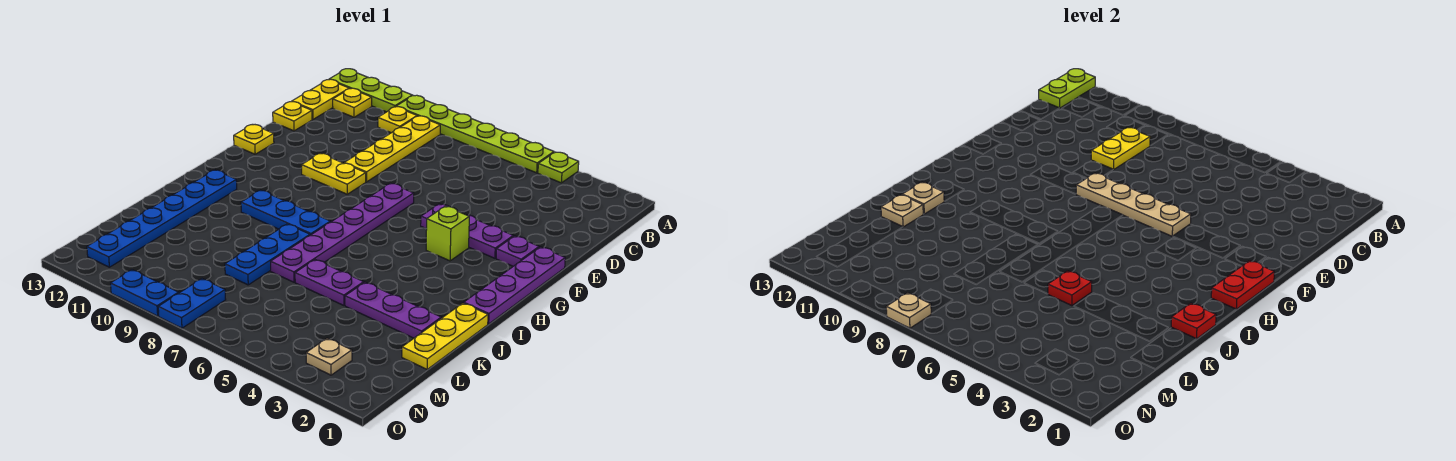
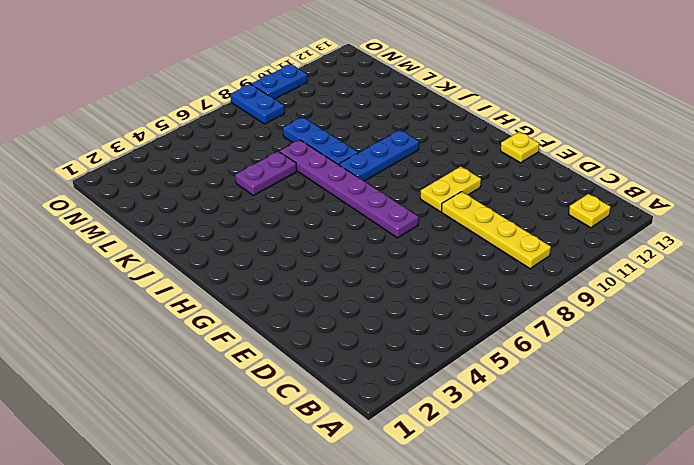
none -> lime plate A4 level 1
none -> lime plate A5:A10 level 1
none -> lime plate A11:A13 level 1
none -> yellow plate B10 level 1

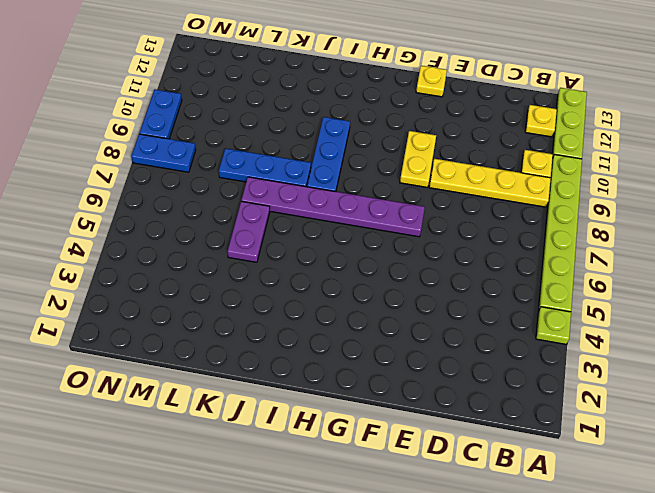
none -> yellow plate B13:C13 level 1
none -> yellow plate D13 level 1
none -> purple plate F1:I1 level 1
none -> purple plate F2 level 1

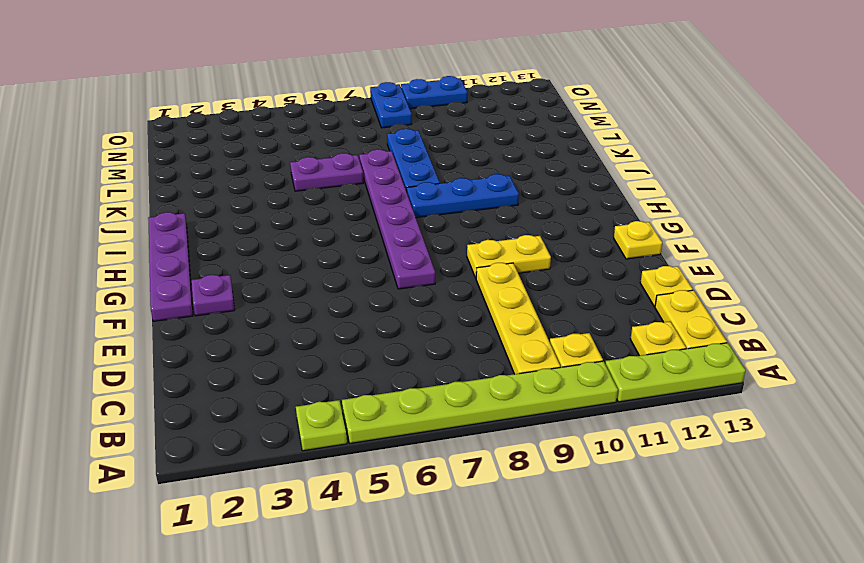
none -> purple plate F3:F5 level 1
none -> lime brick G4 level 1
none -> blue plate I12:N12 level 1
none -> yellow plate J1:L1 level 1

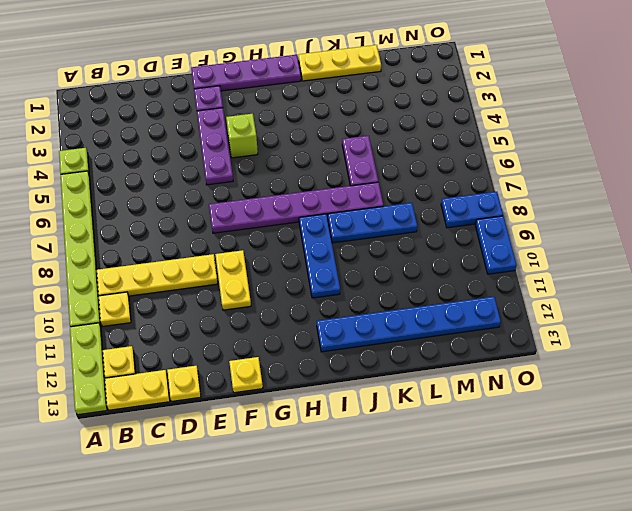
none -> purple plate K2:K4 level 1
none -> tan plate N3 level 1
none -> lime plate A13:B13 level 2
none -> yellow plate C9:D9 level 2

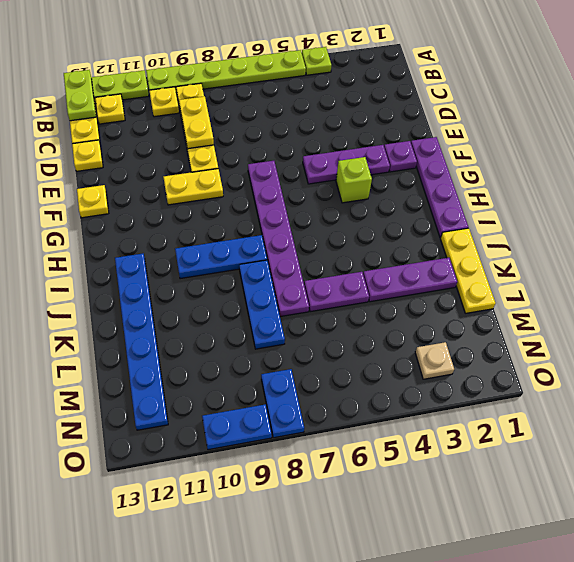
none -> tan plate F5:F8 level 2
none -> red plate G1:H1 level 2
none -> red plate J1 level 2
none -> tan plate J12 level 2

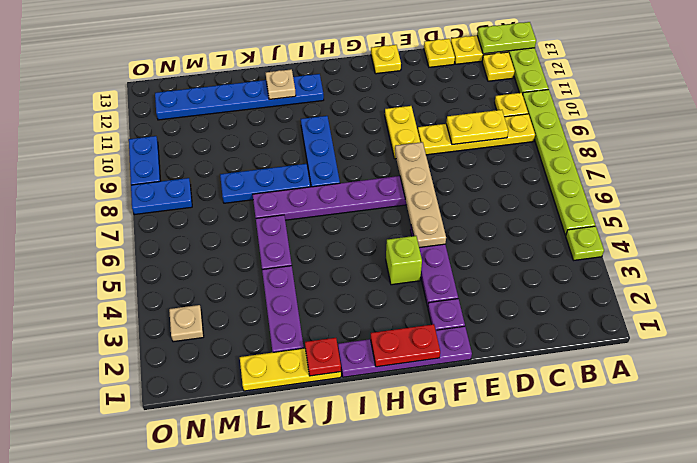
none -> red plate K5 level 2
none -> tan plate K12 level 2
none -> tan plate O8 level 2

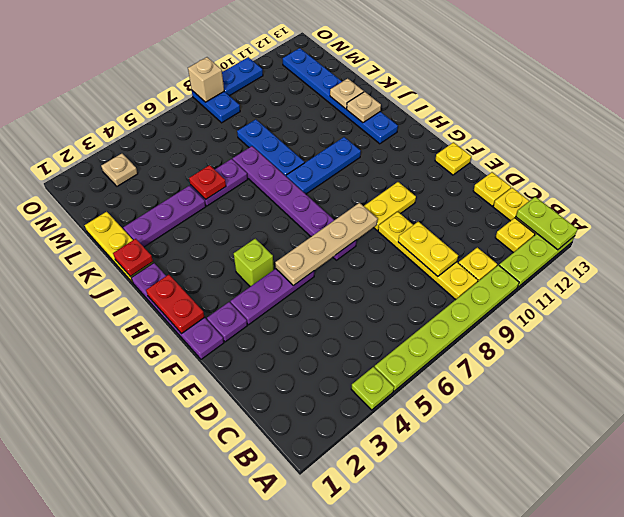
tan brick O8 level 2 -> tan plate O8 level 2

